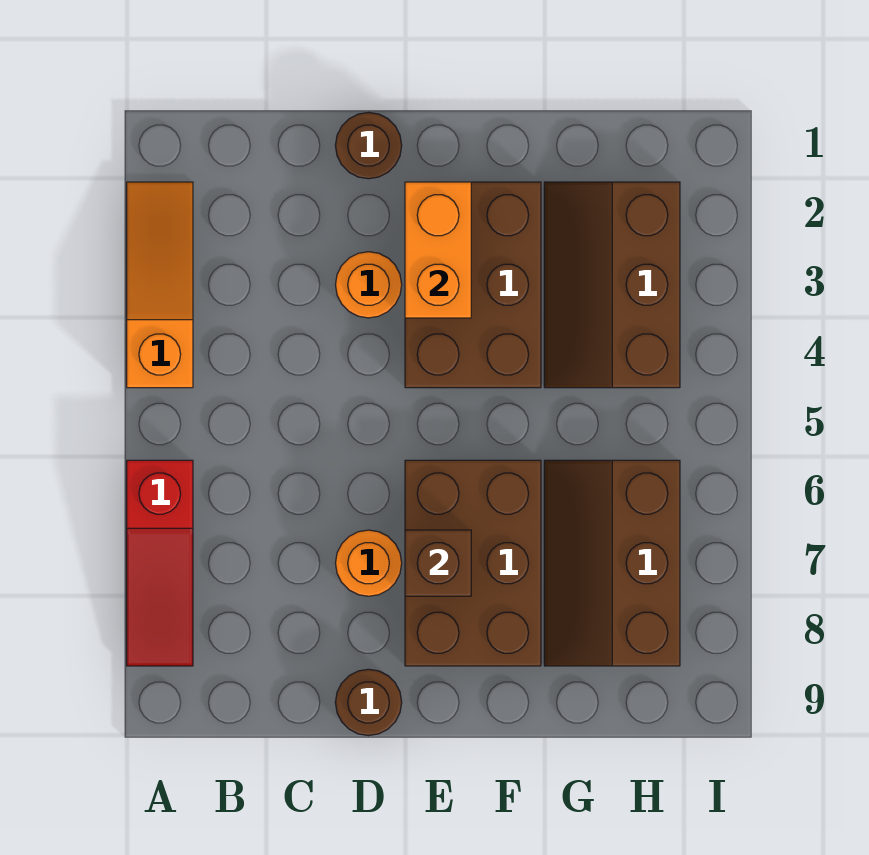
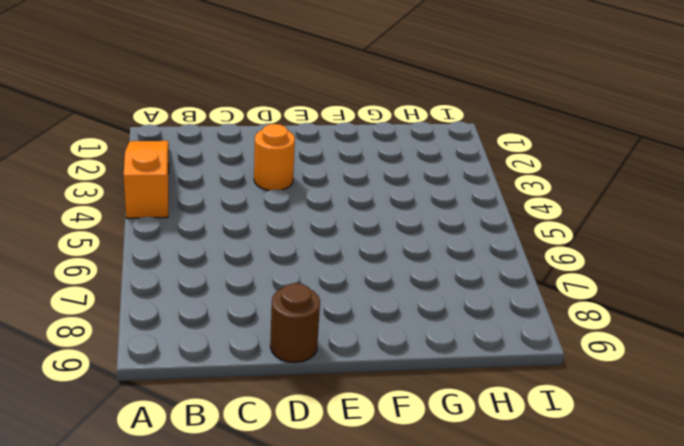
none -> red slope A6:A8 level 1 top 6
none -> brown round brick D1 level 1
none -> orange round brick D7 level 1

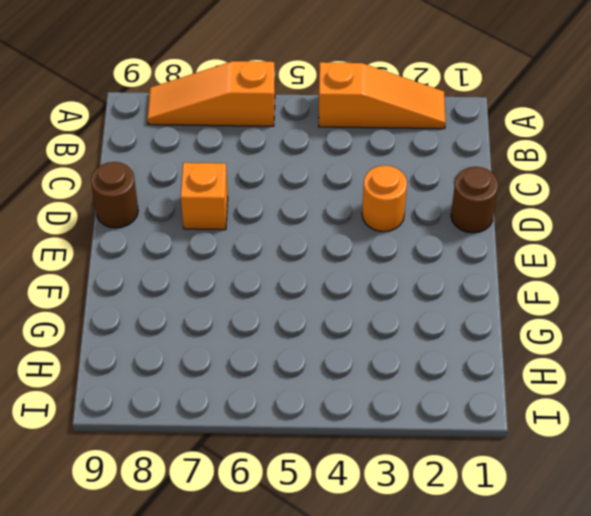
orange slope A6:A8 level 1 top 6 -> red slope A6:A8 level 1 top 6
orange brick D7 level 1 -> orange round brick D7 level 1
none -> brown brick E2:F4 level 1
none -> brown brick E6:F8 level 1
none -> brown slope G2:H4 level 1 top H

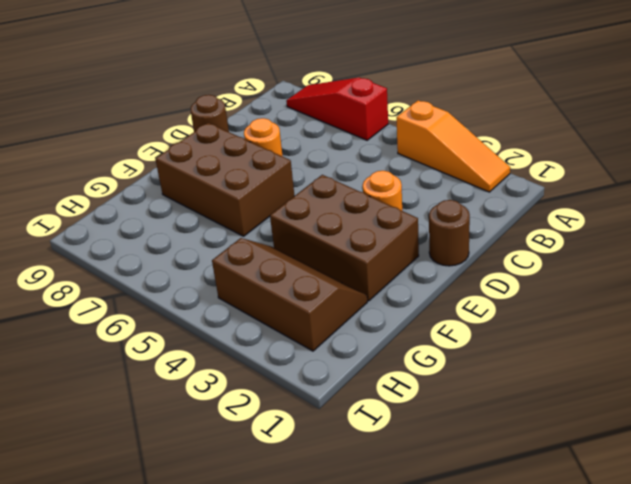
none -> brown slope G6:H8 level 1 top H
none -> orange brick E2:E3 level 2
none -> brown brick E7 level 2

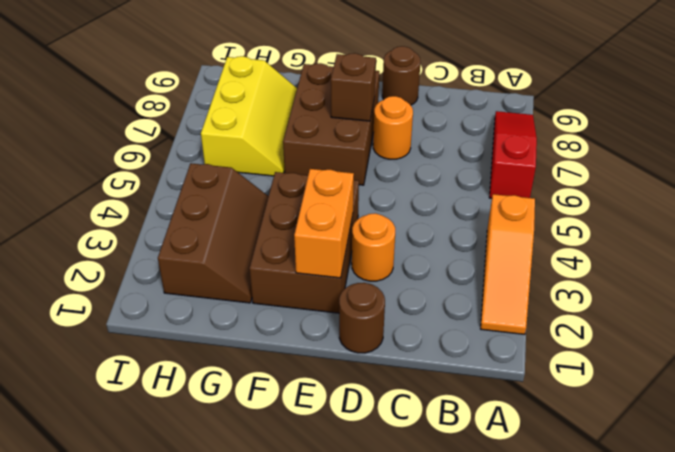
yellow slope G6:H8 level 1 top H -> brown slope G6:H8 level 1 top H

